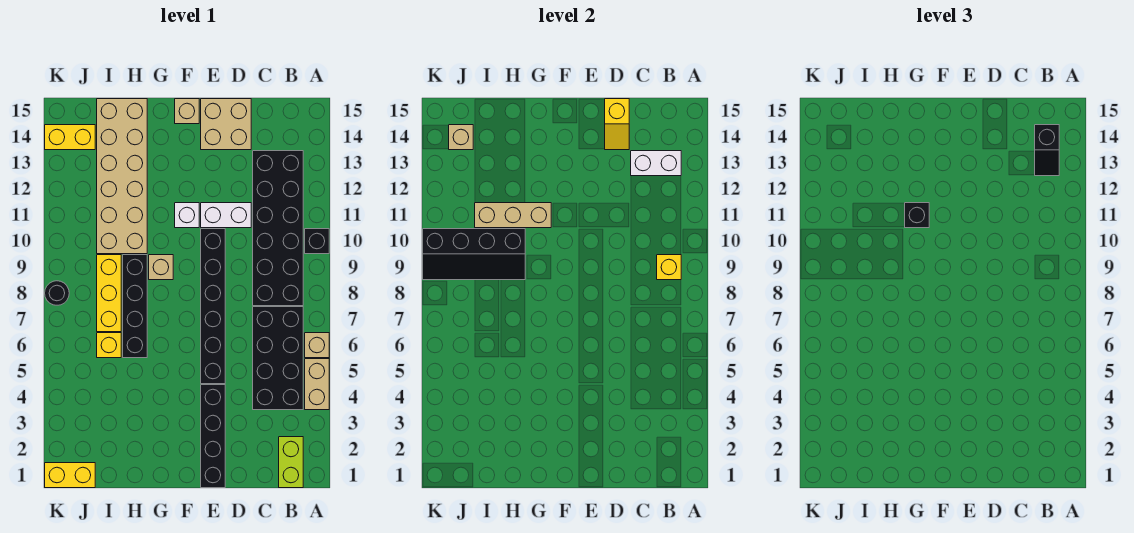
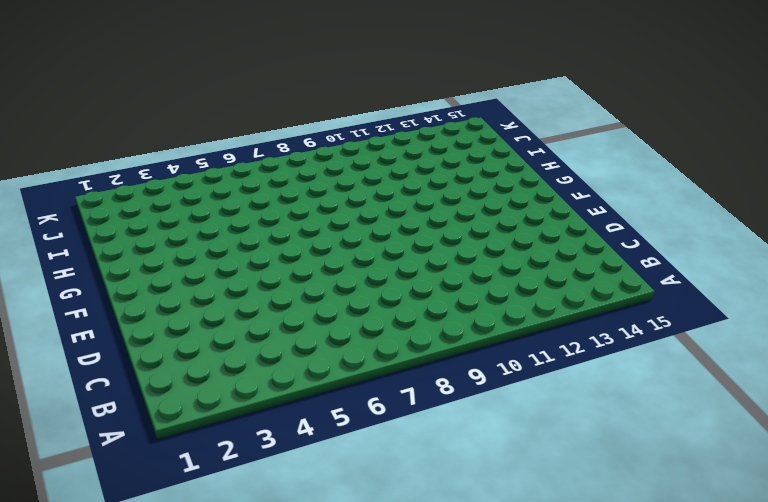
none -> tan brick A4:A5 level 1
none -> tan brick A6 level 1
none -> black brick A10 level 1

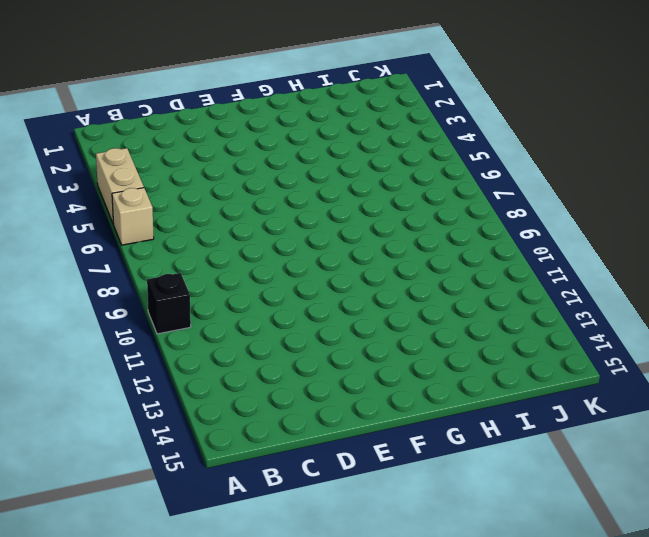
none -> lime brick B1:B2 level 1
none -> black brick B4:C7 level 1
none -> black brick B8:C13 level 1

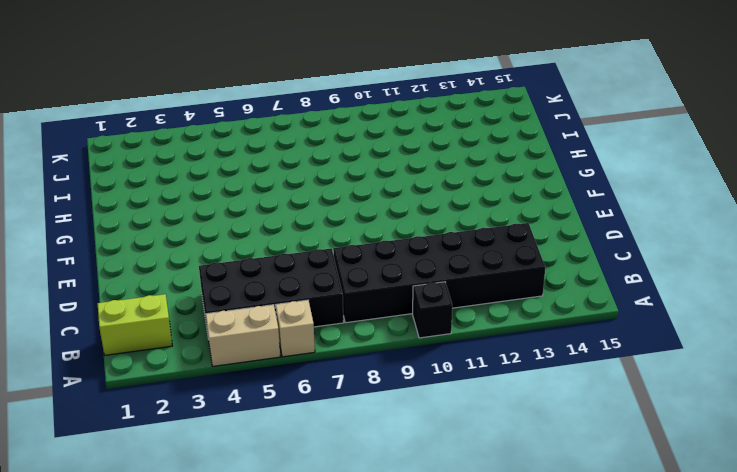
none -> white brick D11:E11 level 1
none -> tan brick D14:E15 level 1
none -> black brick E1:E4 level 1

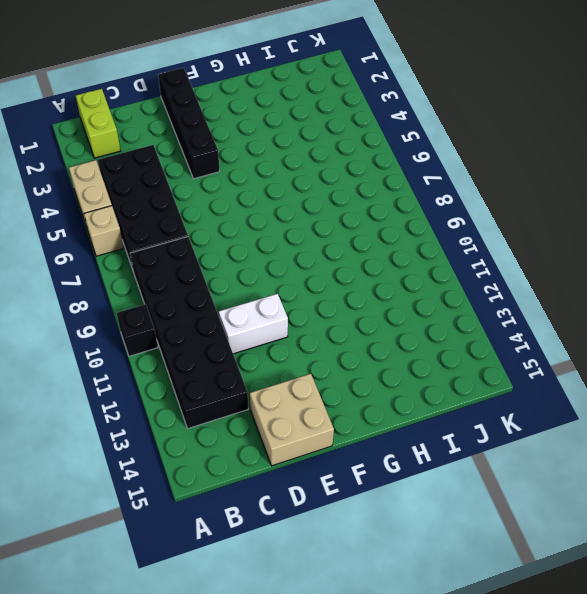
none -> black brick E5:E10 level 1
none -> white brick F11 level 1
none -> tan brick F15 level 1

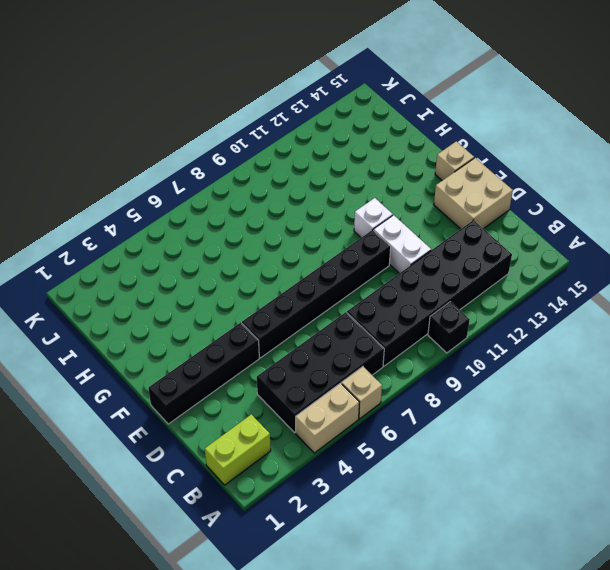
none -> tan brick G9 level 1
none -> black brick H6:H9 level 1
none -> tan brick H10:I15 level 1

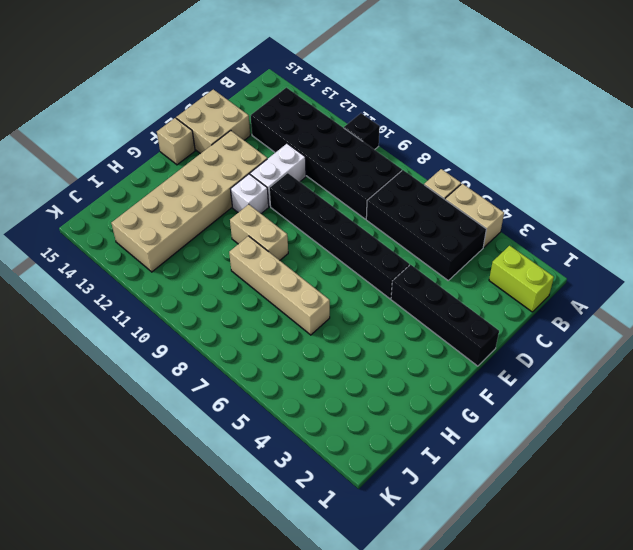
tan brick E12:J13 level 1 -> tan brick H10:I15 level 1
tan brick G9:G10 level 1 -> tan brick G9 level 1
tan brick H6:H9 level 1 -> black brick H6:H9 level 1
none -> yellow brick I6 level 1
none -> yellow brick I7:I9 level 1
none -> yellow brick J1:K1 level 1

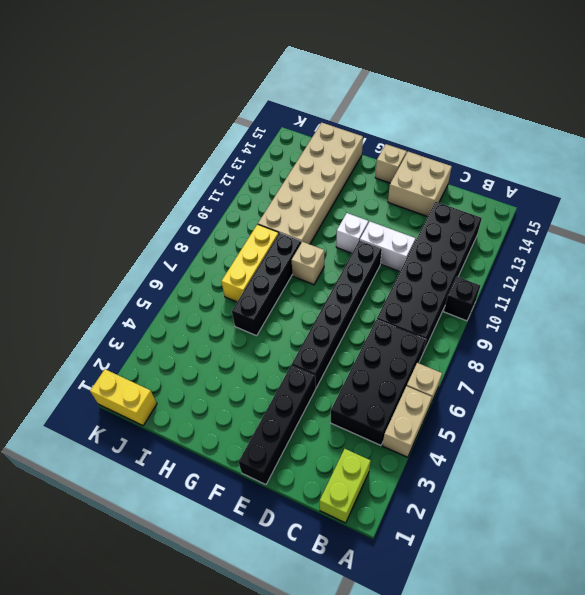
none -> yellow brick I6 level 1
none -> yellow brick J14:K14 level 1
none -> black round brick K8 level 1

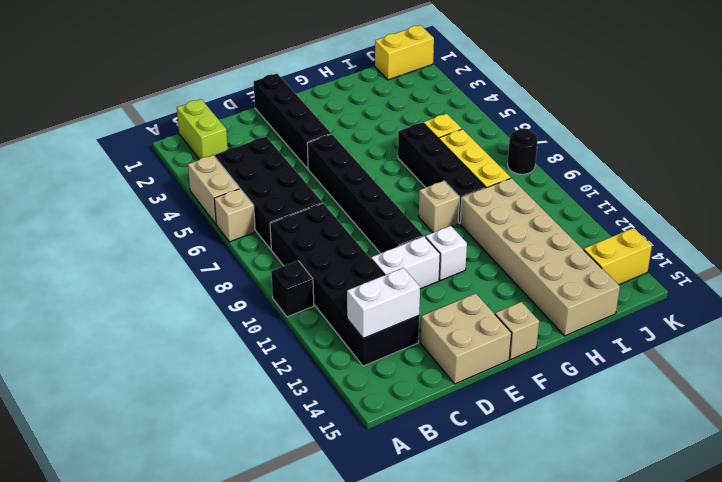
none -> yellow brick B9 level 2
none -> yellow slope D14:D15 level 2 top 15
none -> tan brick G11:I11 level 2

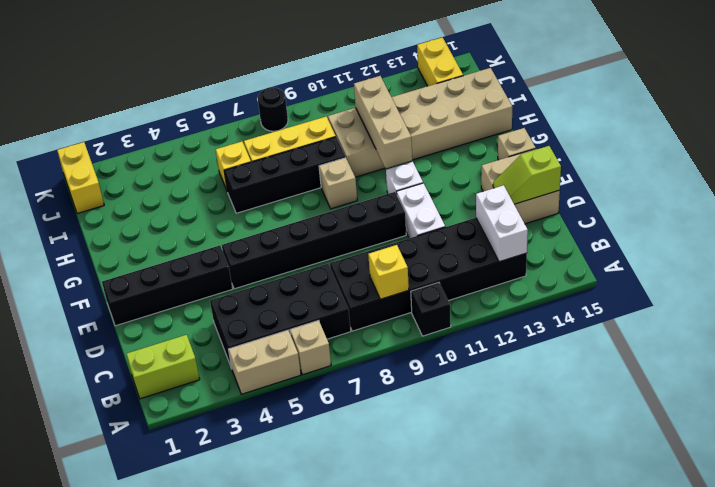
lime slope D14:D15 level 2 top 15 -> yellow slope D14:D15 level 2 top 15
none -> black slope H9:K10 level 2 top 10
none -> tan brick J14 level 2
none -> black slope B13:B14 level 3 top 14

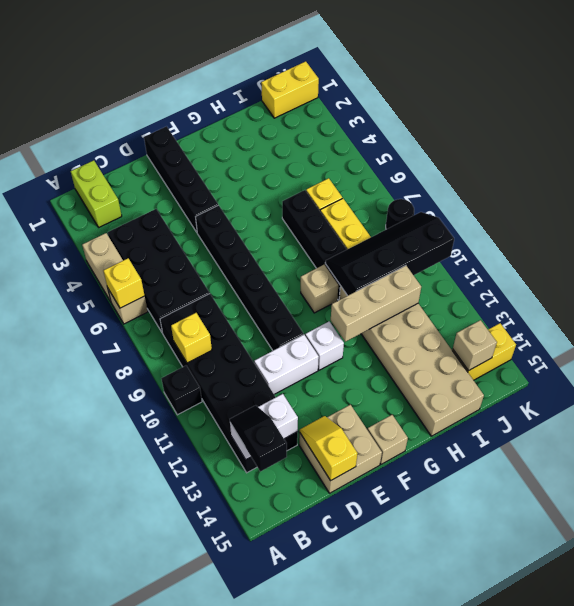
yellow brick A6 level 2 -> none
none -> black brick G11 level 3

